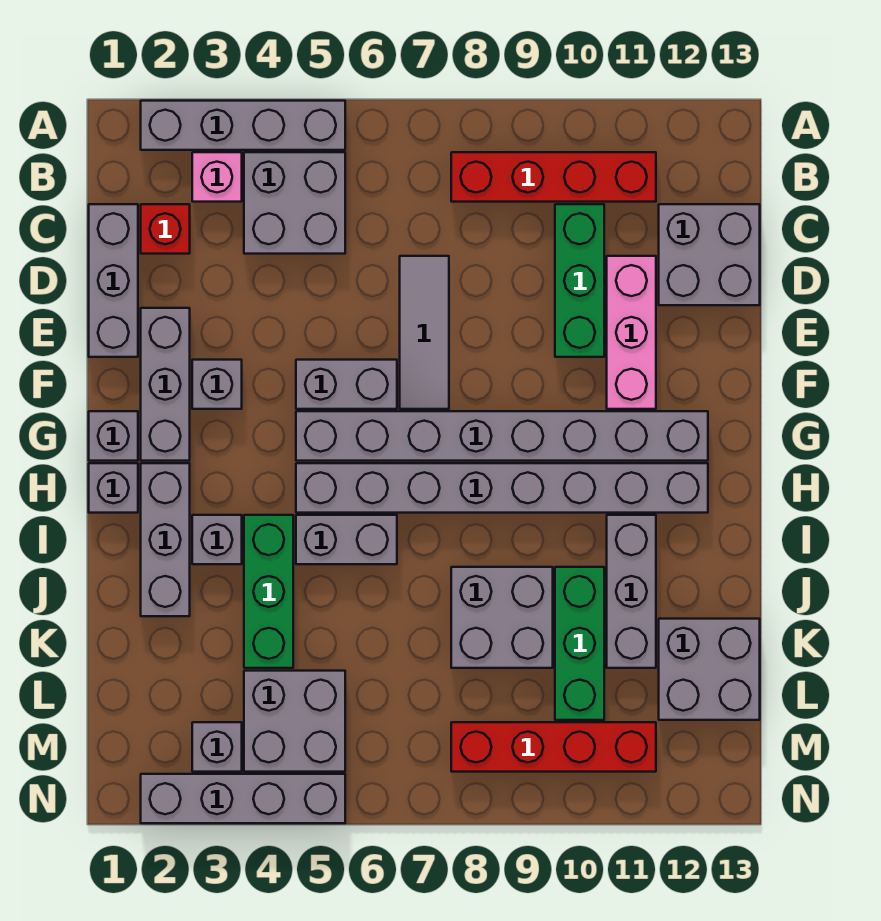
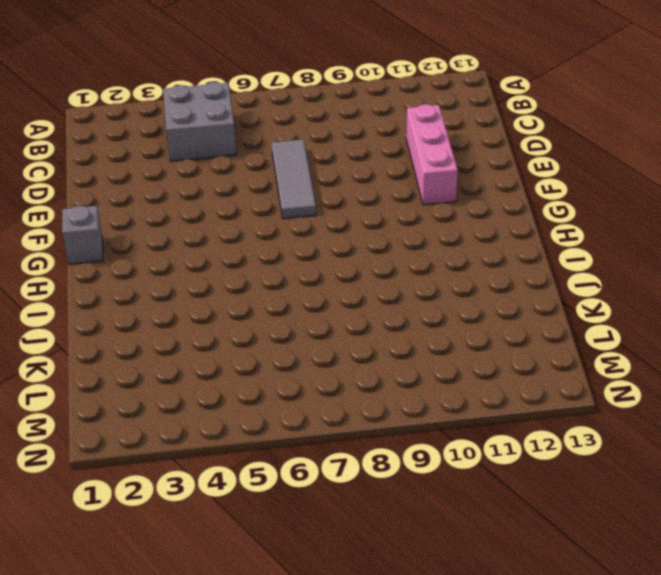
none -> grey brick A2:A5 level 1
none -> pink brick B3 level 1
none -> red brick B8:B11 level 1

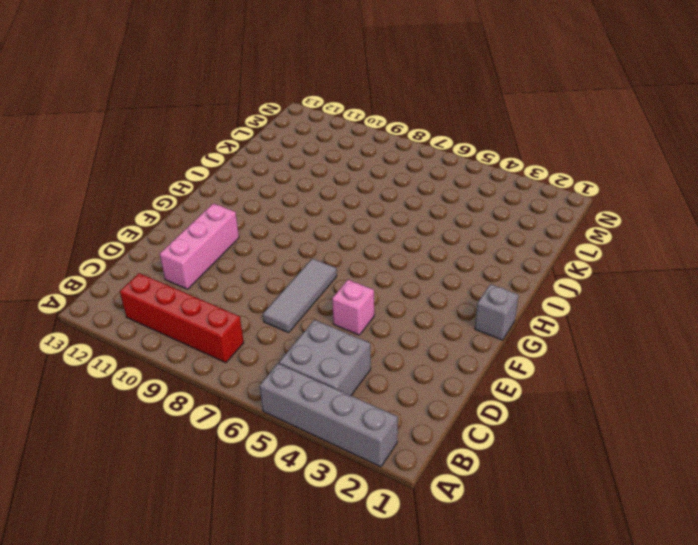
pink brick E5 level 1 -> pink brick B3 level 1
none -> grey brick C1:E1 level 1
none -> red brick C2 level 1
none -> green brick C10:E10 level 1

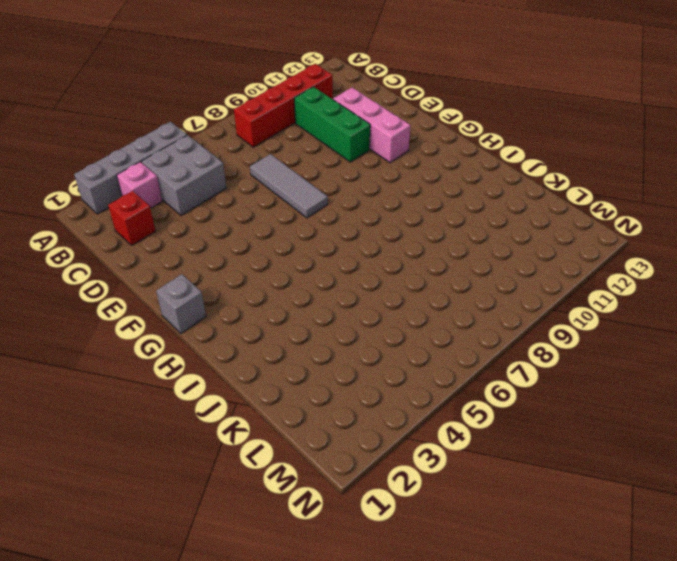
none -> grey brick C1:E1 level 1
none -> grey brick C12:D13 level 1
none -> grey brick E2:G2 level 1

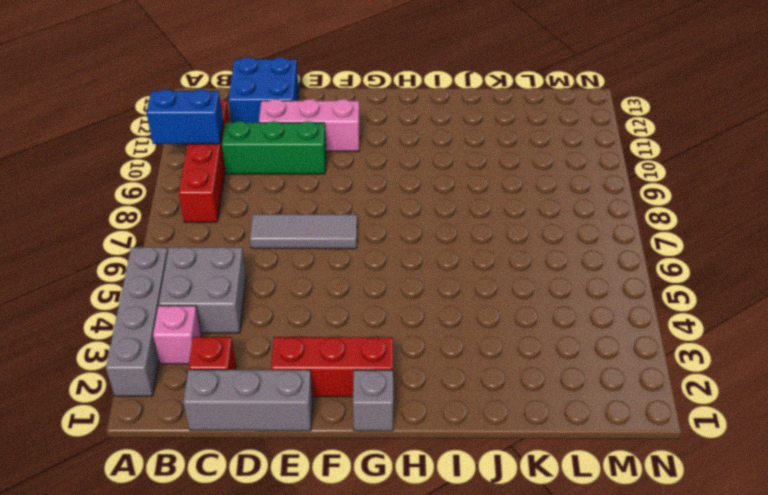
blue brick A10:B10 level 2 -> none
blue brick C12:D13 level 1 -> grey brick C12:D13 level 1
red brick E2:G2 level 1 -> grey brick E2:G2 level 1
none -> grey brick F3 level 1
none -> grey brick F5:F6 level 1
none -> grey brick G5:G12 level 1

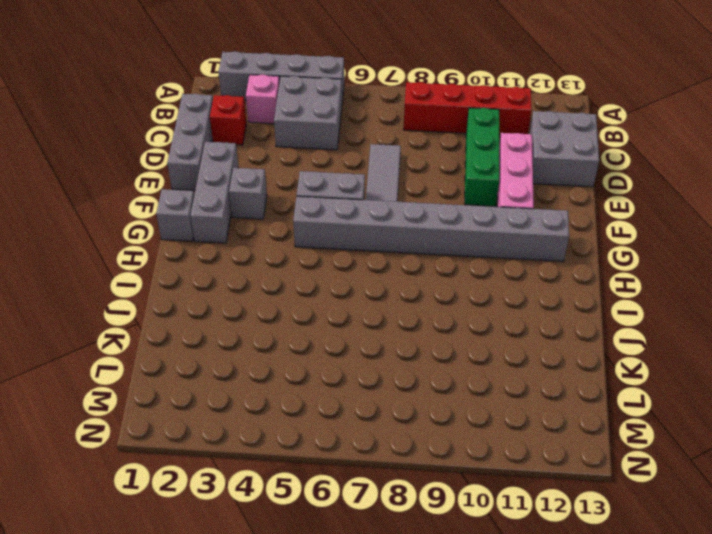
none -> grey brick H1 level 1
none -> grey brick H2:J2 level 1
none -> grey brick H5:H12 level 1

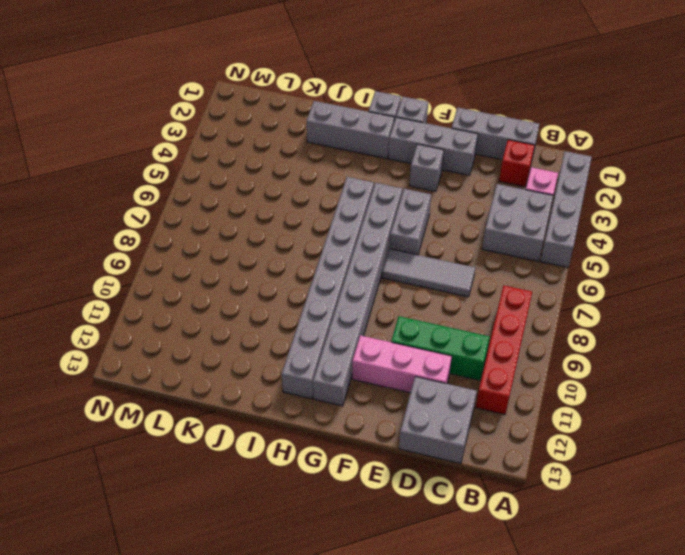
none -> grey brick I3 level 1
none -> green brick I4:K4 level 1
none -> grey brick I5:I6 level 1

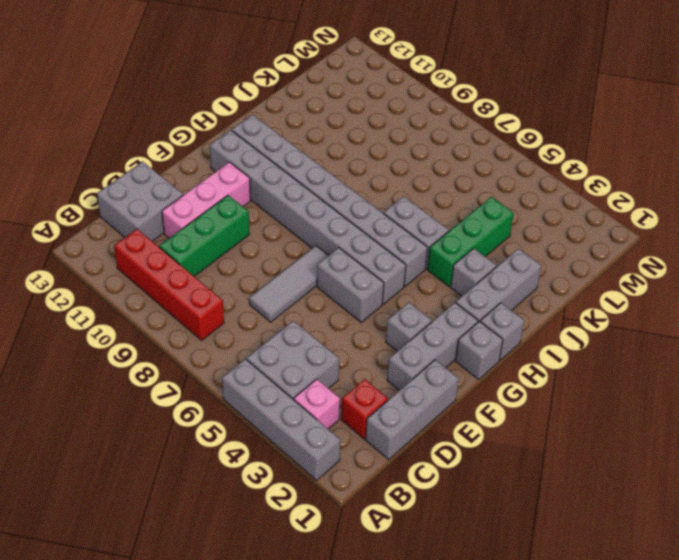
none -> grey brick I11:K11 level 1
none -> grey brick J8:K9 level 1
none -> green brick J10:L10 level 1

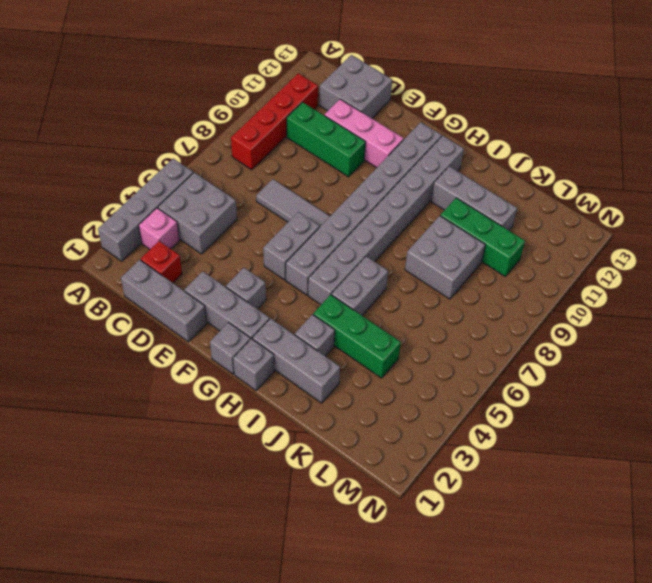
none -> grey brick K12:L13 level 1
none -> grey brick L4:M5 level 1
none -> grey brick M3 level 1

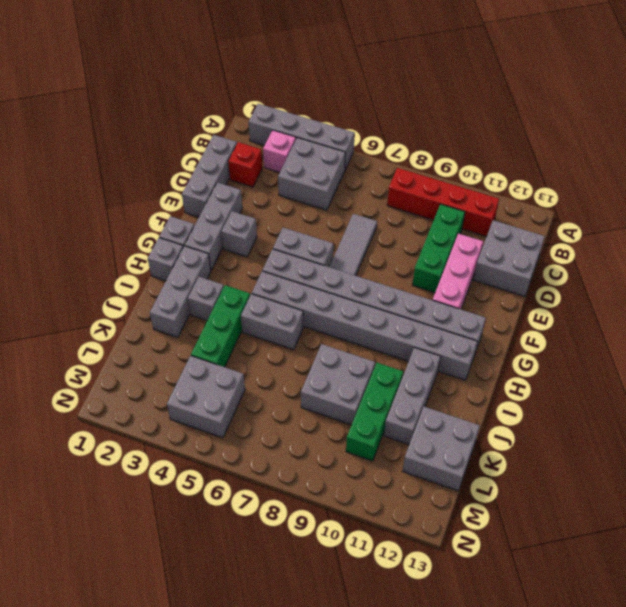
none -> grey brick M3 level 1
none -> red brick M8:M11 level 1
none -> grey brick N2:N5 level 1

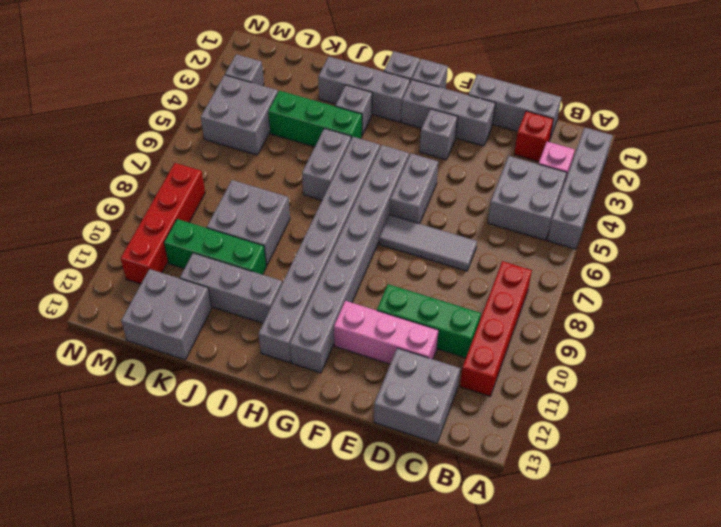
none -> grey brick N2:N5 level 1

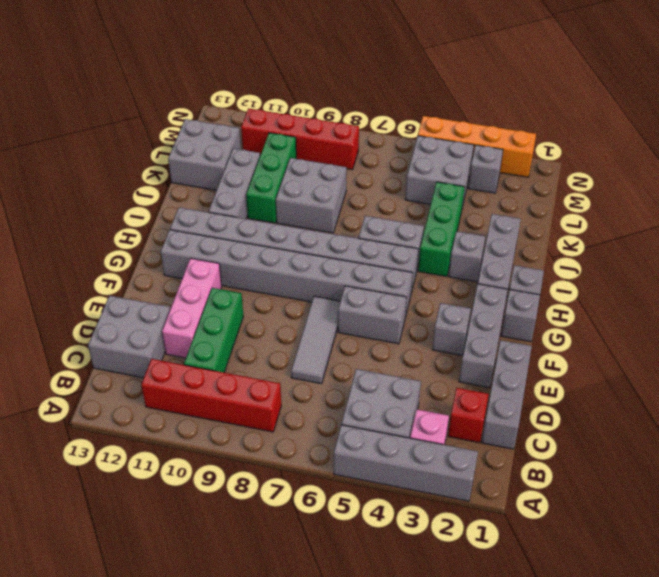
orange brick N2:N5 level 1 -> grey brick N2:N5 level 1

